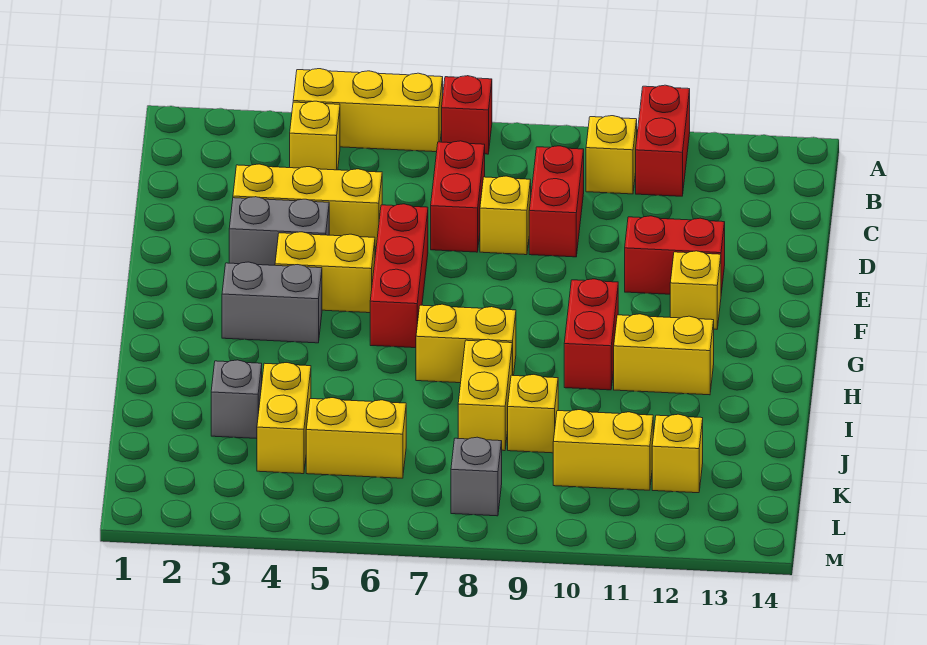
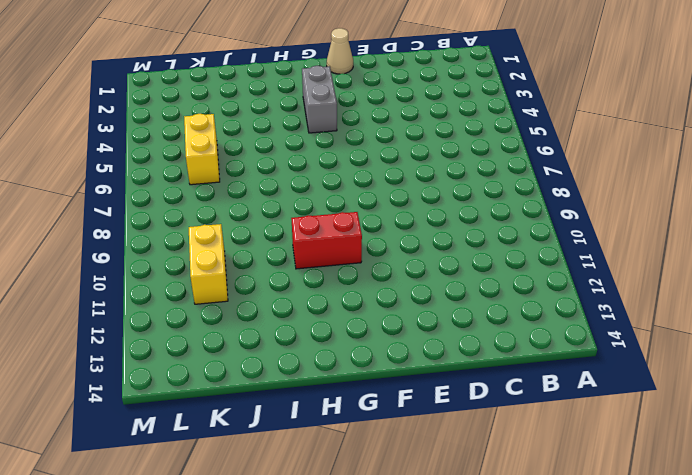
tan cone F1 level 1 -> none
none -> yellow brick A4:A6 level 1
none -> red brick A7 level 1
none -> red brick A11:B11 level 1

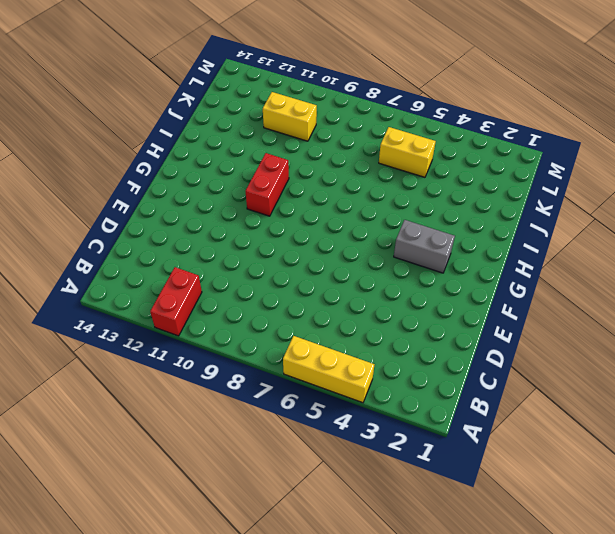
none -> red brick A7 level 1
none -> yellow brick B4 level 1
none -> yellow brick B10 level 1

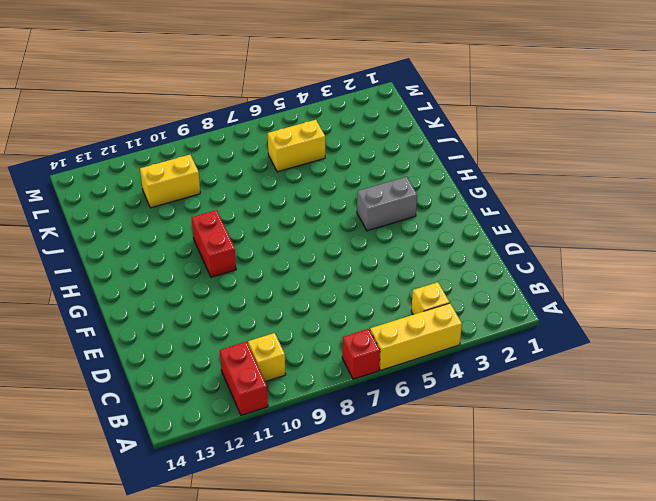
none -> red brick C7:D7 level 1
none -> red brick C9:D9 level 1
none -> yellow brick D3:D5 level 1

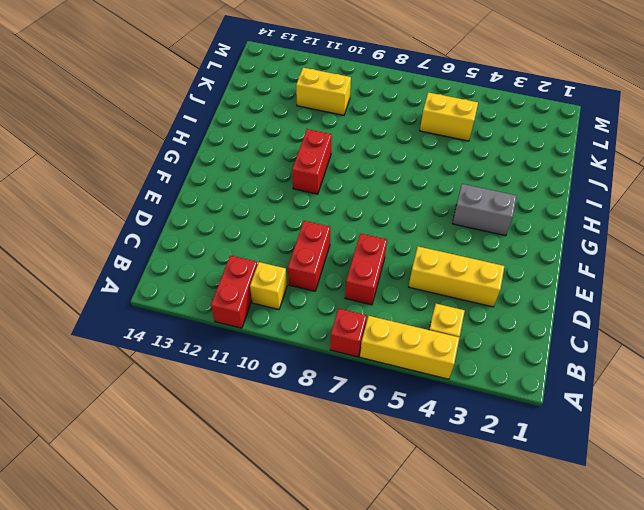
none -> yellow brick D8 level 1
none -> grey brick E3:E4 level 1
none -> red brick E6:G6 level 1

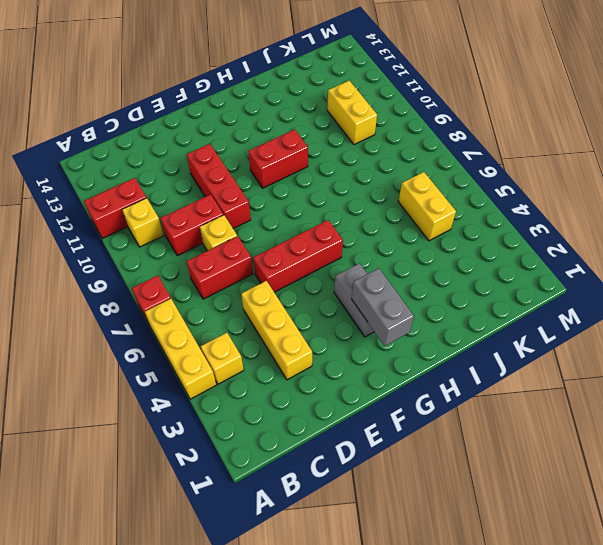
red brick E9:E11 level 1 -> red brick E11:E12 level 1
grey brick G2:G3 level 2 -> grey brick E3:E4 level 1
none -> yellow brick F4:F5 level 1
none -> yellow brick F12 level 1
none -> yellow brick H7:H8 level 1

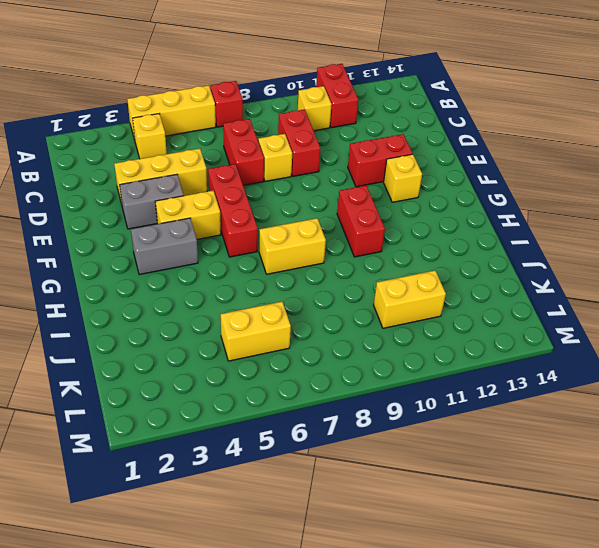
none -> yellow brick H11:H12 level 1
none -> yellow brick I8:J8 level 1
none -> grey brick J3 level 1

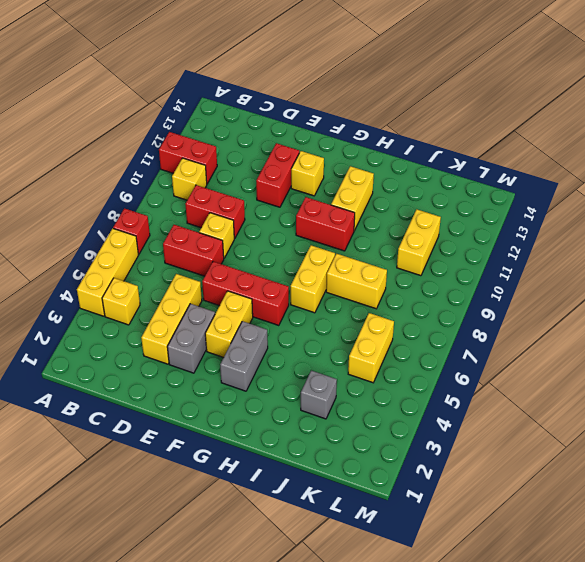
none -> yellow brick J4:K4 level 1
none -> yellow brick J9 level 1
none -> yellow brick K12 level 1

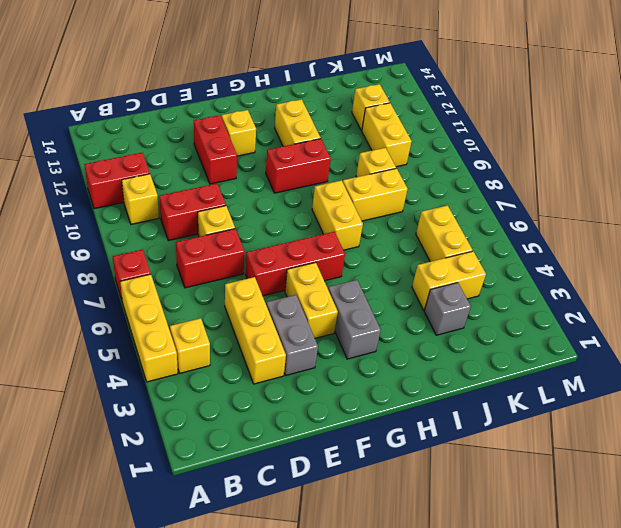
none -> grey brick L8 level 1

